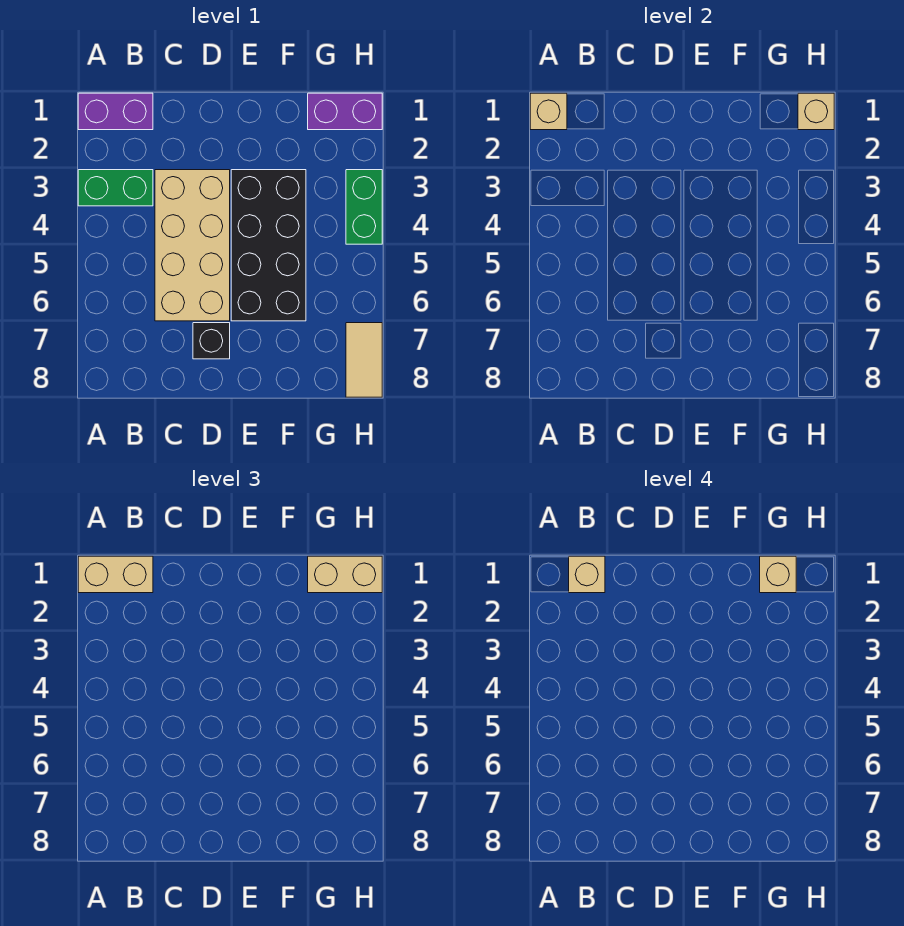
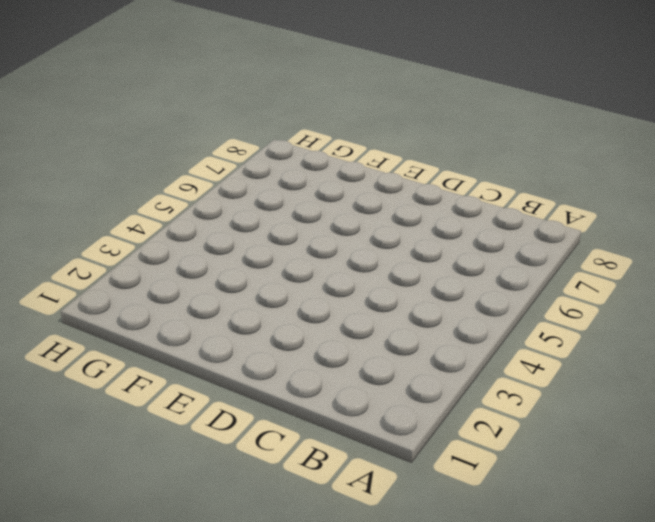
none -> purple brick A1:B1 level 1
none -> green brick A3:B3 level 1
none -> tan brick C3:D6 level 1

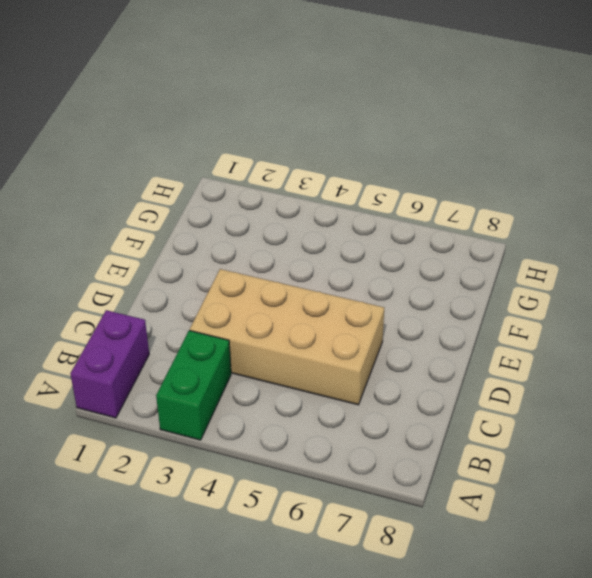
none -> black brick D7 level 1
none -> black brick E3:F6 level 1
none -> purple brick G1:H1 level 1

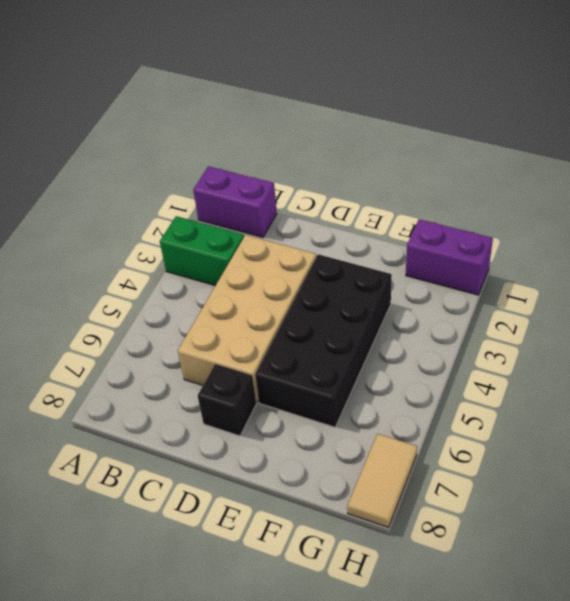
none -> green brick H3:H4 level 1
none -> tan brick A1 level 2
none -> tan brick H1 level 2

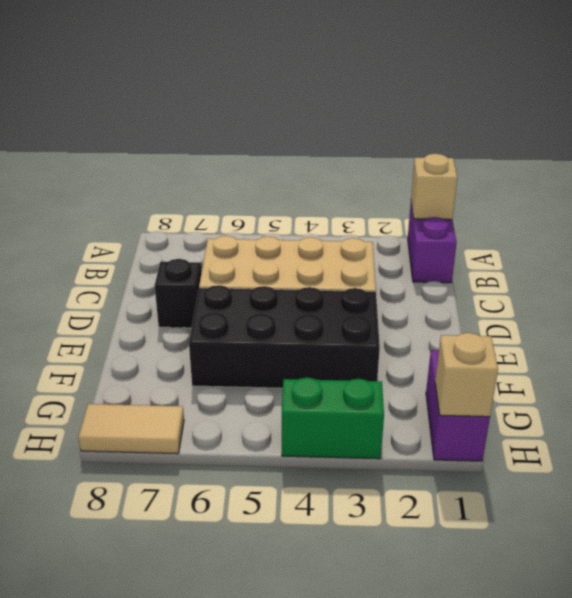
none -> green brick A3:B3 level 1
none -> tan brick A1:B1 level 3
none -> tan brick G1:H1 level 3

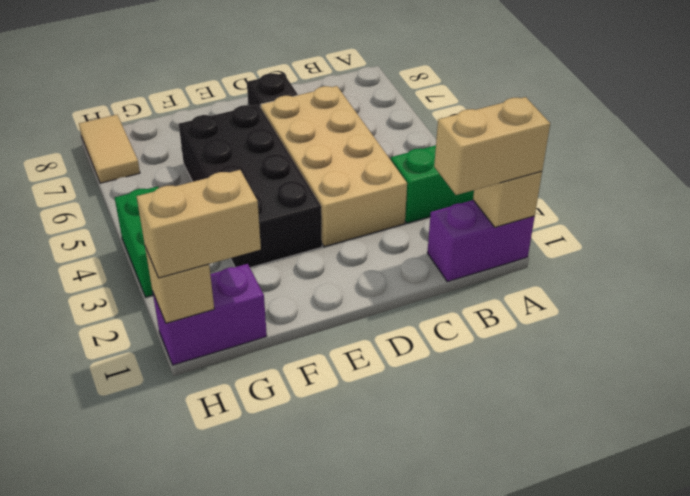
none -> tan brick B1 level 4
none -> tan brick G1 level 4

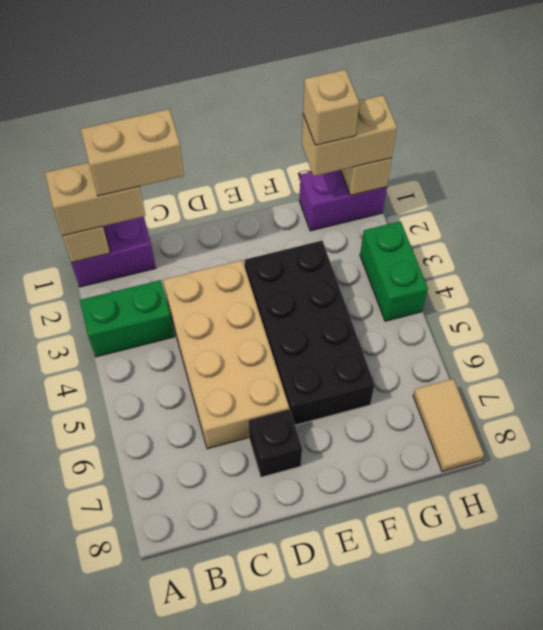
tan brick B1:C1 level 4 -> tan brick B1 level 4

